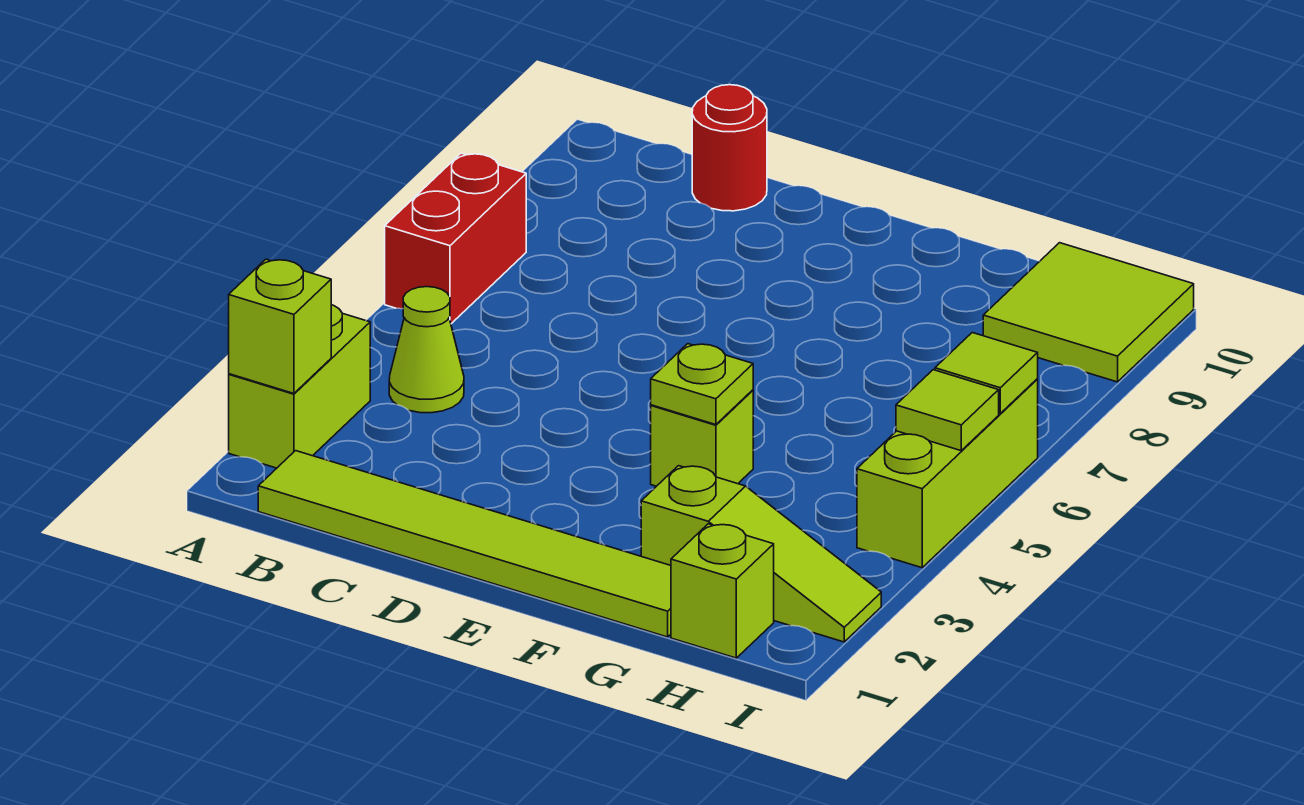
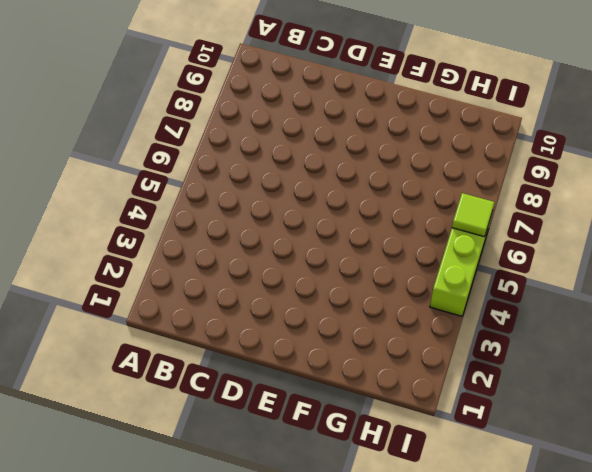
none -> lime brick A2:A3 level 1
none -> red brick A6:A7 level 1
none -> lime tile B1:G1 level 1

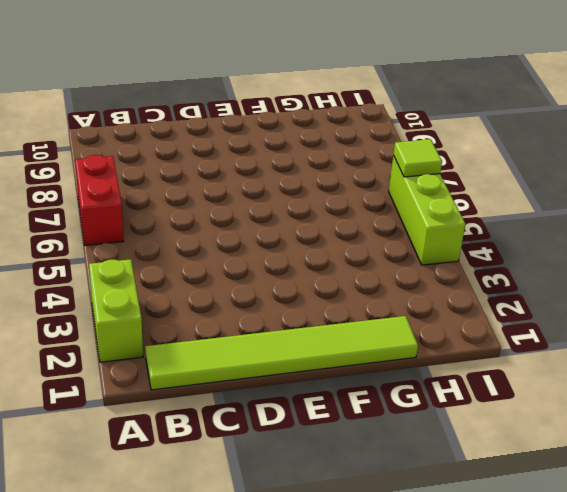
none -> lime cone B4 level 1
none -> red round brick C10 level 1
none -> lime brick F4 level 1

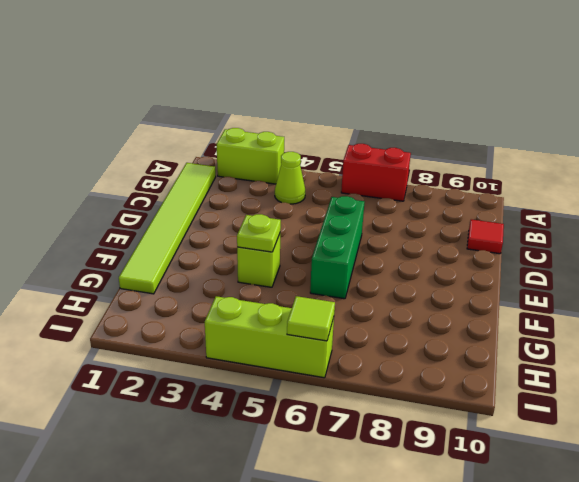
red tile C10 level 1 -> red round brick C10 level 1
green brick D6:F6 level 1 -> none
none -> lime slope G2:I2 level 1 top G
none -> lime brick H1 level 1
none -> lime tile H9:I10 level 1

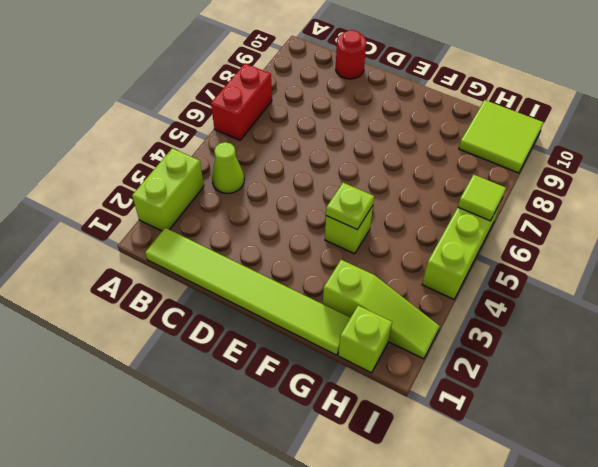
none -> lime brick A2 level 2
none -> lime tile I5 level 2

